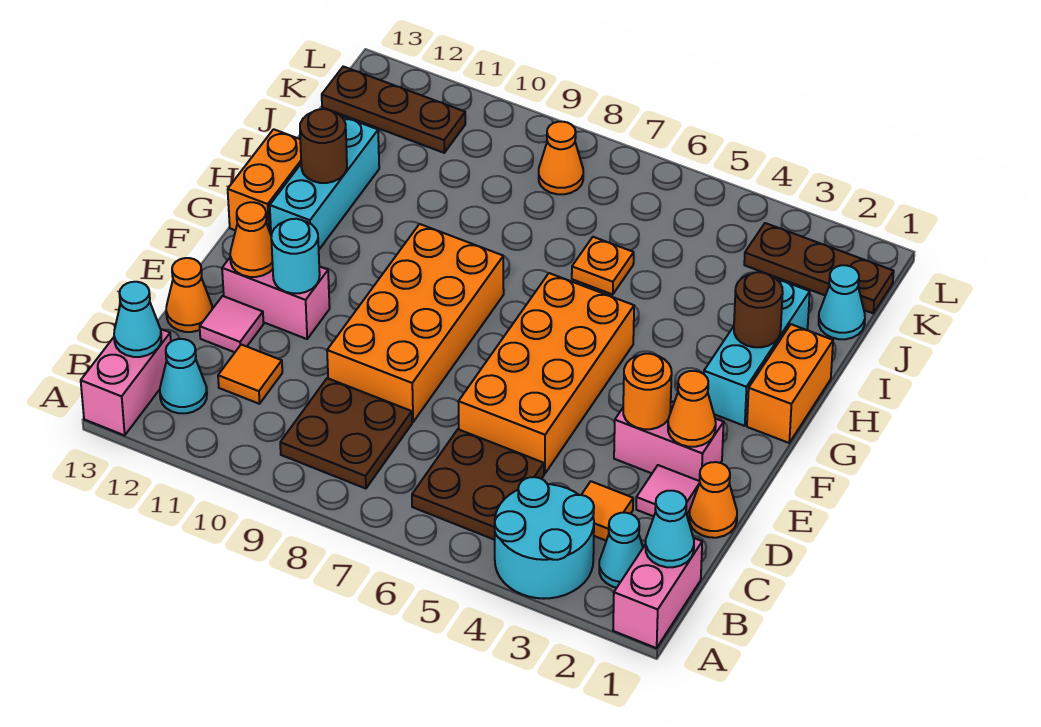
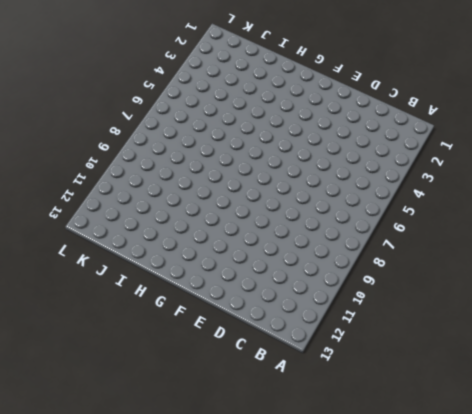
none -> pink brick A1:B1 level 1
none -> cyan round brick A3:B4 level 1
none -> pink brick A13:B13 level 1
none -> cyan cone B2 level 1

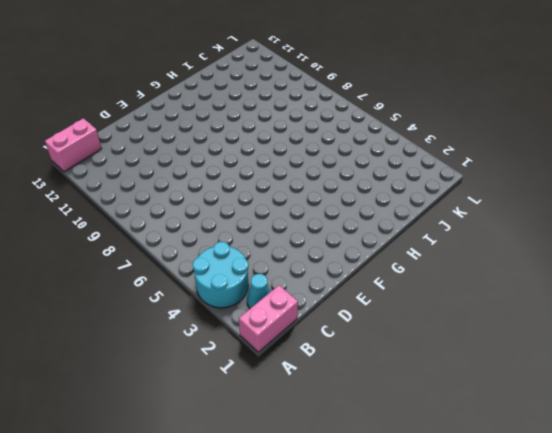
none -> brown plate B5:C6 level 1
none -> brown plate B8:C9 level 1
none -> cyan cone B12 level 1
none -> orange tile C3 level 1

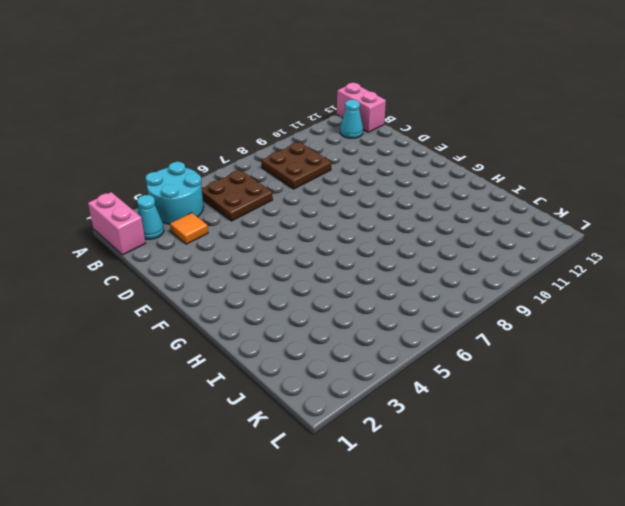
none -> orange tile C11 level 1
none -> orange cone D1 level 1
none -> pink tile D2 level 1
none -> orange brick D5:G6 level 1

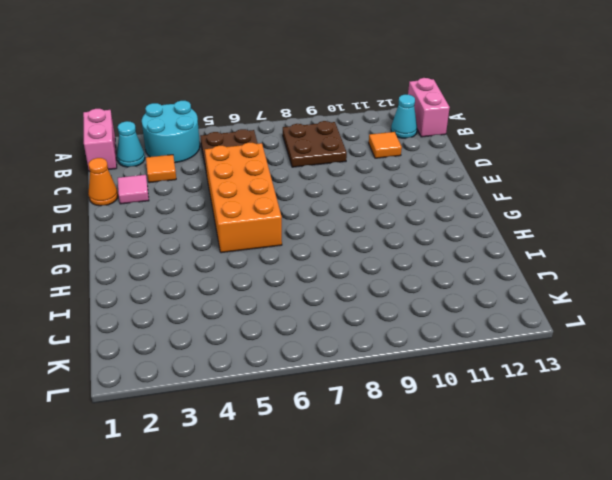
none -> orange brick D8:G9 level 1
none -> pink tile D12 level 1
none -> orange cone D13 level 1
none -> pink brick E2:E3 level 1

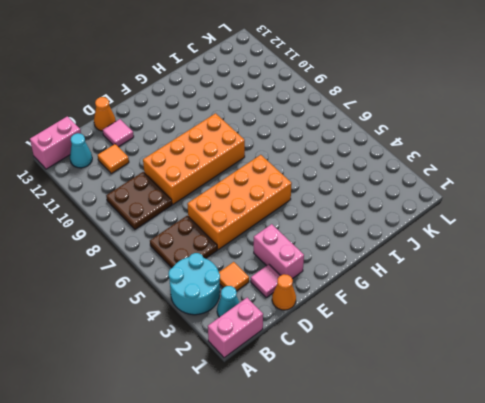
none -> pink brick E11:E12 level 1
none -> orange brick G1:H1 level 1
none -> cyan brick G2:I2 level 1
none -> cyan brick G12:I12 level 1

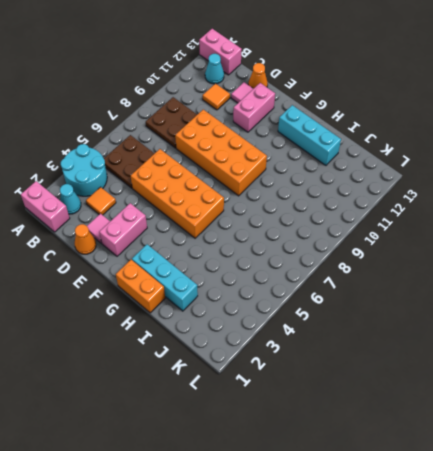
none -> orange brick G13:H13 level 1
none -> orange plate I6 level 1
none -> cyan cone J1 level 1
none -> brown plate K1:K3 level 1

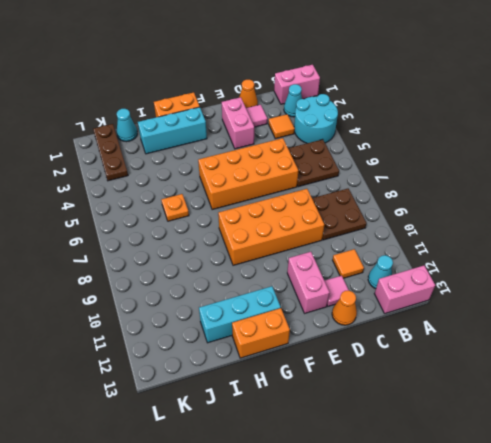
none -> orange cone K8 level 1
none -> brown plate K11:K13 level 1
none -> cyan cone B1 level 2
none -> cyan cone B13 level 2

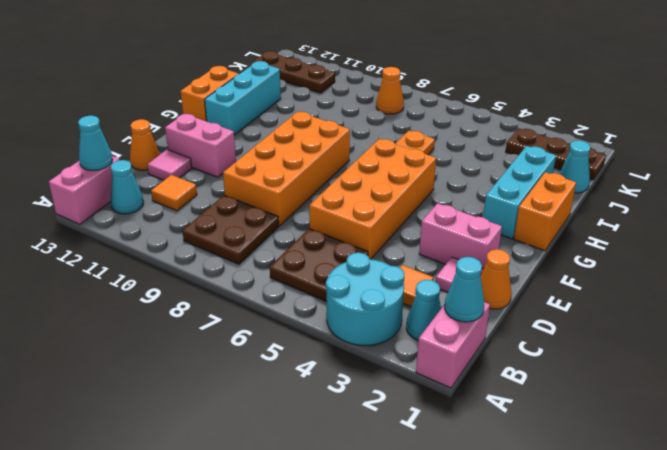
none -> orange cone E2 level 2
none -> orange round brick E3 level 2
none -> cyan round brick E11 level 2
none -> orange cone E12 level 2

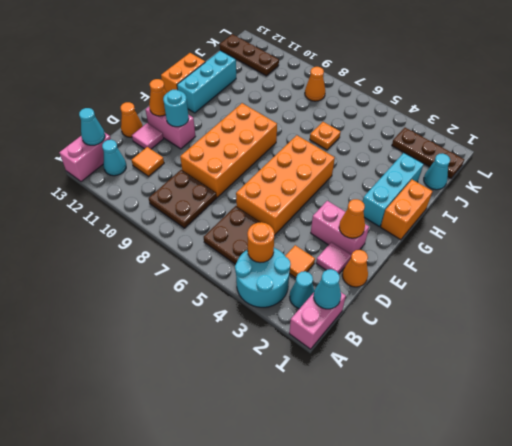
orange round brick B4 level 2 -> orange round brick E3 level 2
none -> brown round brick H2 level 2
none -> brown round brick H12 level 2

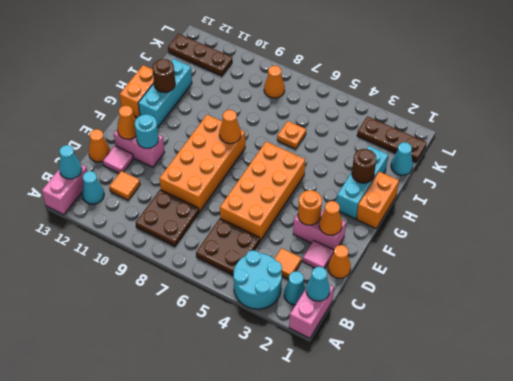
orange cone G8 level 2 -> none

